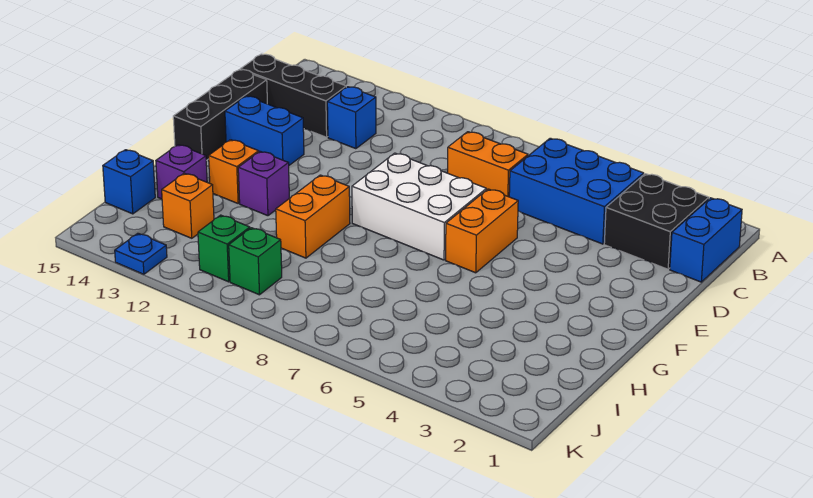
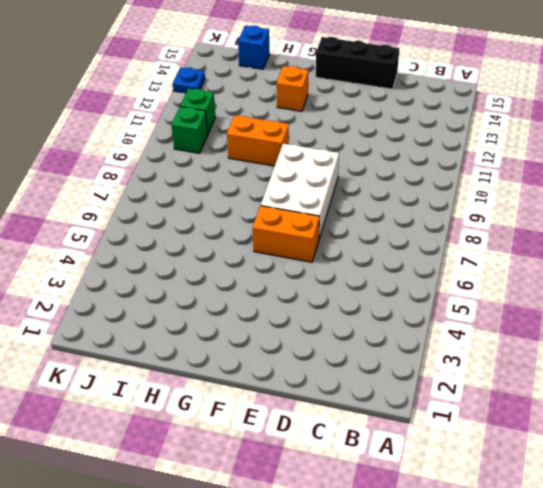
none -> blue brick B1:C1 level 1
none -> black brick B2:C3 level 1
none -> blue brick B4:C6 level 1

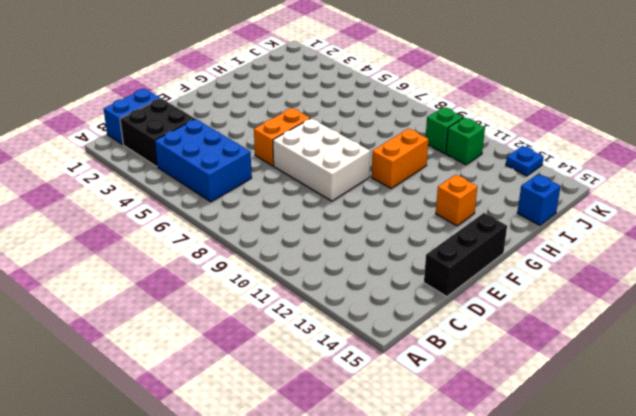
none -> orange brick C7:C8 level 1
none -> blue brick C12 level 1
none -> black brick C13:C15 level 1

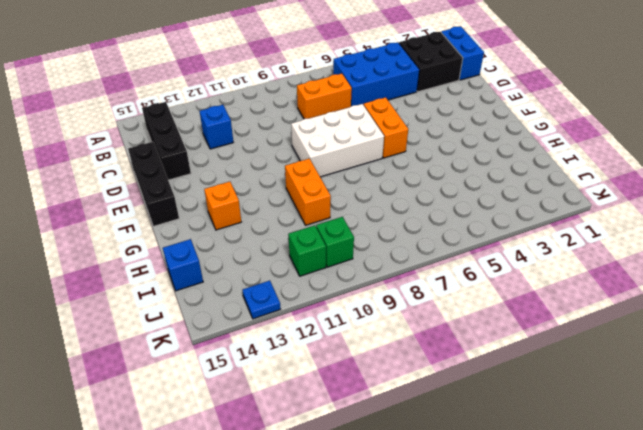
black brick B14:D14 level 1 -> black brick C13:C15 level 1
none -> blue brick E13:E14 level 1
none -> purple brick G12 level 1
none -> purple brick H14 level 1

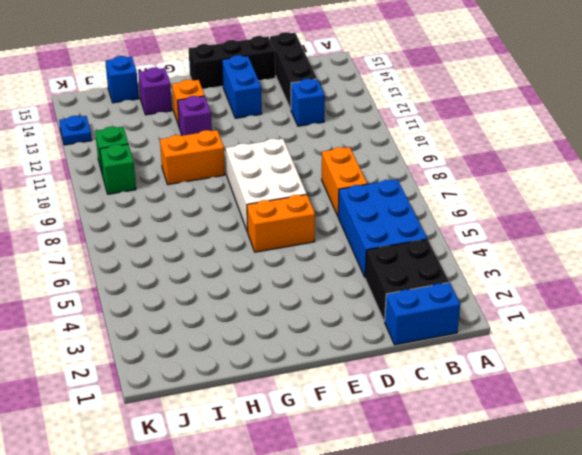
none -> orange brick I13 level 1

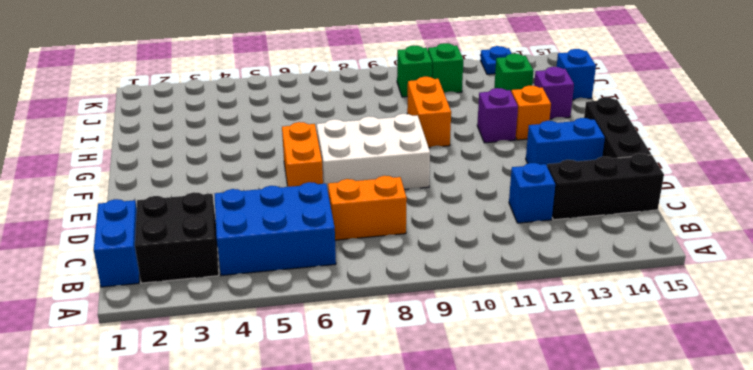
green brick I13 level 1 -> orange brick I13 level 1

